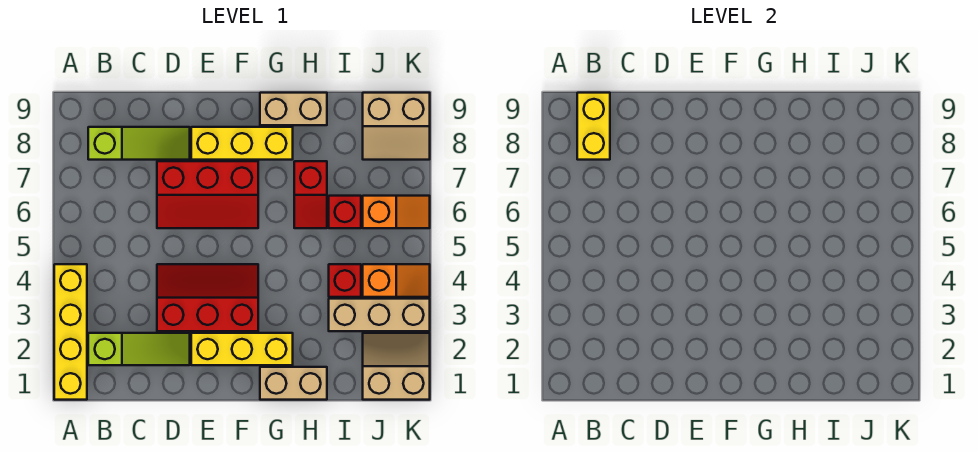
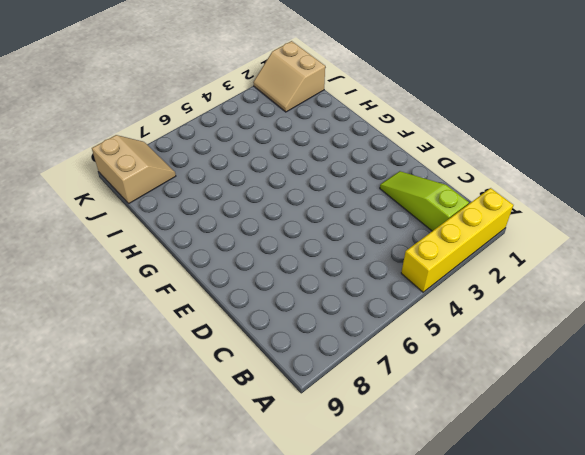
none -> lime slope B8:D8 level 1 top B
none -> red slope D3:F4 level 1 top 3
none -> red slope D6:F7 level 1 top 7

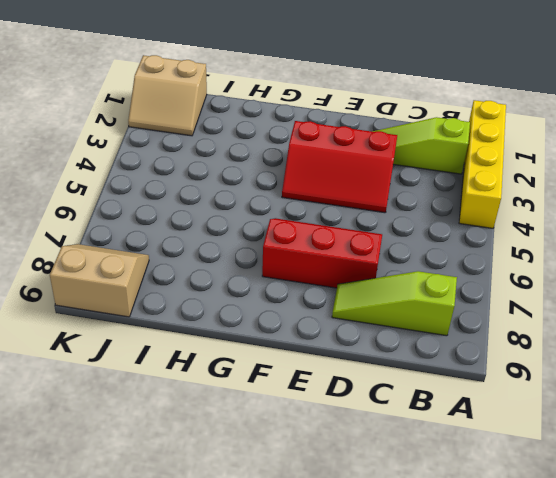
none -> yellow brick E2:G2 level 1
none -> yellow brick E8:G8 level 1
none -> tan brick G1:H1 level 1

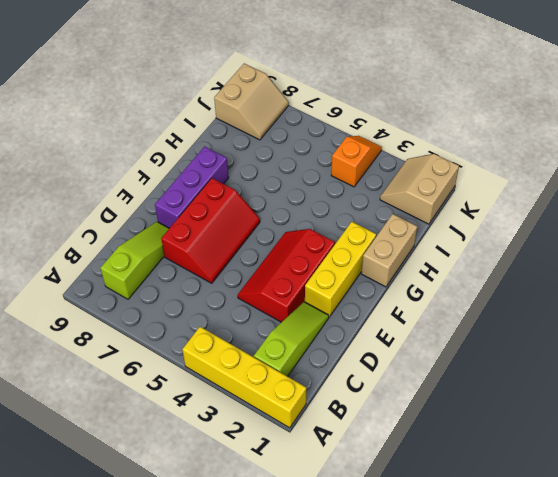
purple brick E8:G8 level 1 -> yellow brick E8:G8 level 1
none -> tan brick G9:H9 level 1
none -> red slope H6:H7 level 1 top 7
none -> tan brick I3:K3 level 1

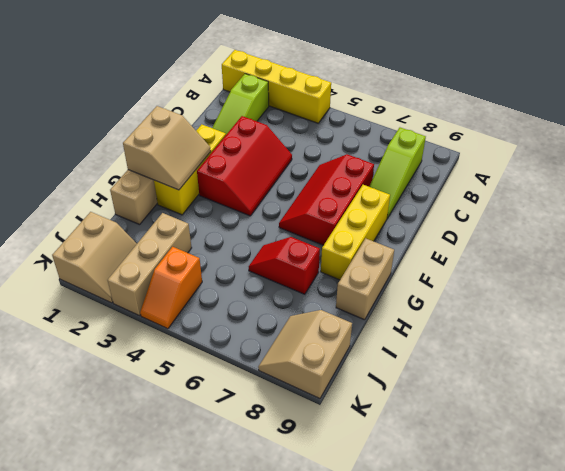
tan slope F1:G2 level 2 top 1 -> none
none -> red brick I4 level 1
none -> red brick I6 level 1
none -> orange slope J6:K6 level 1 top J

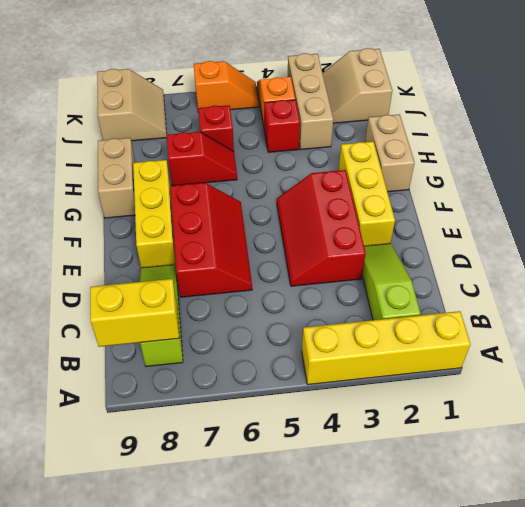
orange slope K5:K6 level 1 top 6 -> orange slope J6:K6 level 1 top J

